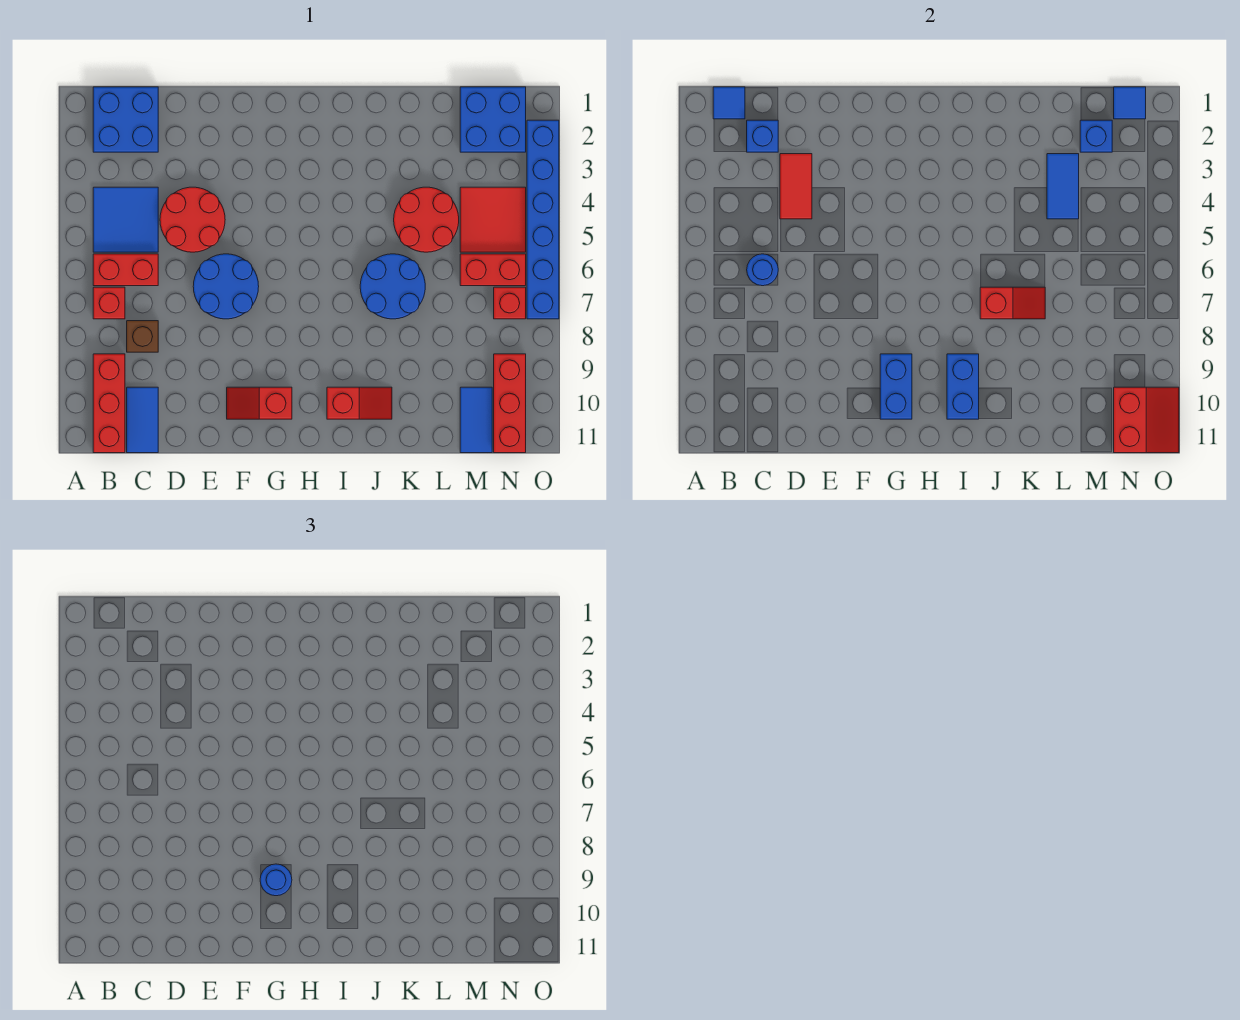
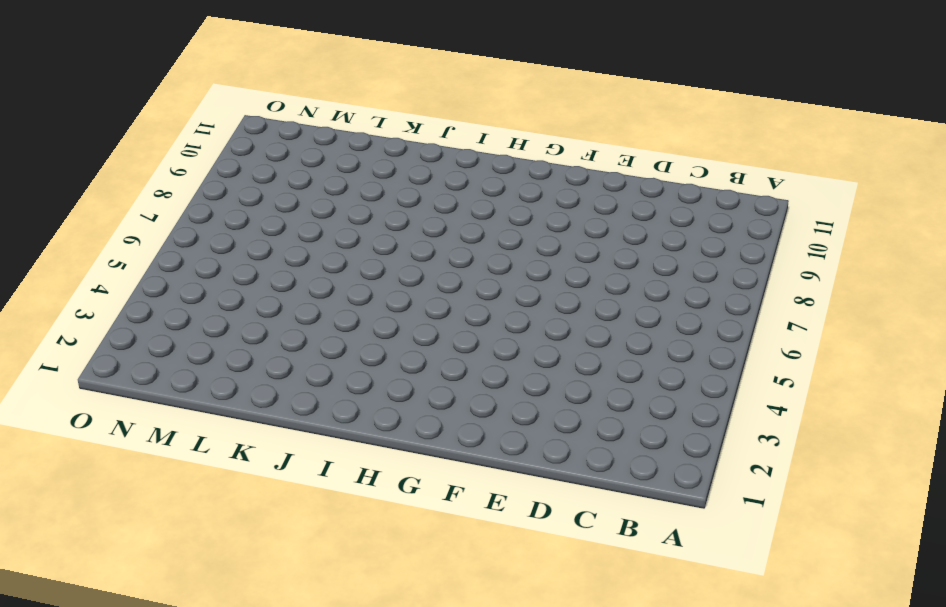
none -> blue brick B1:C2 level 1
none -> blue tile B4:C5 level 1
none -> red brick B6:C6 level 1
none -> red brick B7 level 1

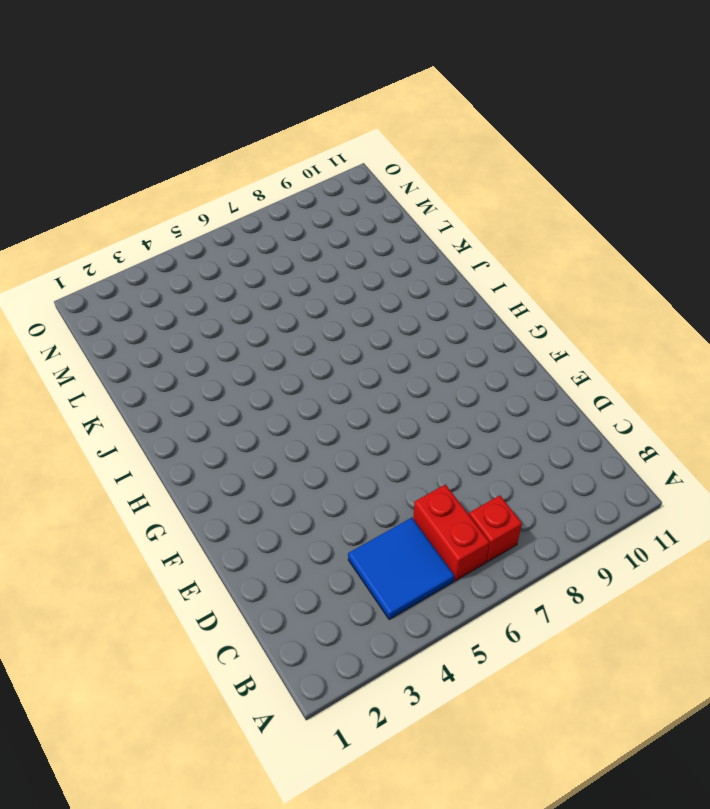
none -> blue brick B1:C2 level 1
none -> red brick B9:B11 level 1
none -> brown brick C8 level 1
none -> blue tile C10:C11 level 1

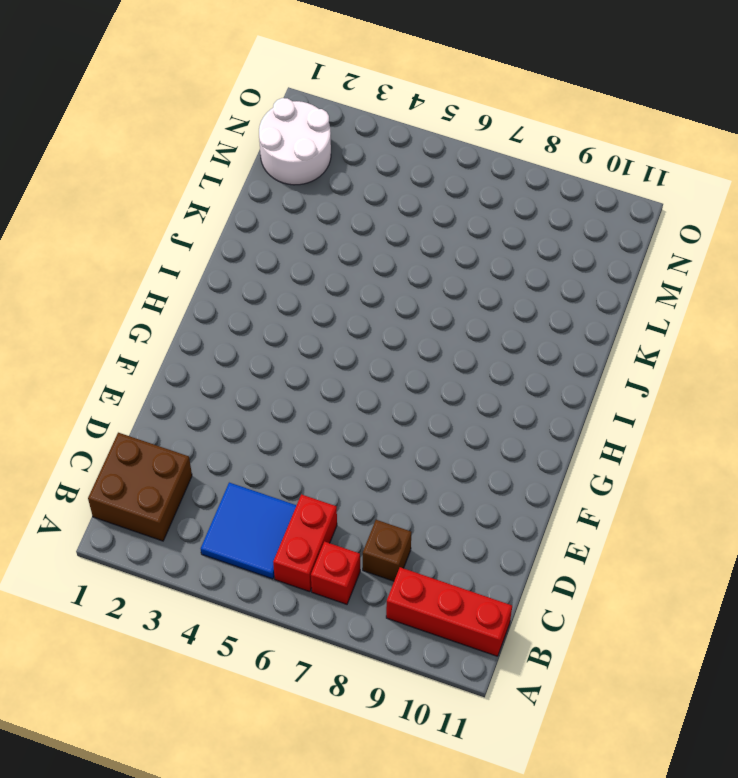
brown brick B1:C2 level 1 -> blue brick B1:C2 level 1
white round brick M1:N2 level 1 -> blue brick M1:N2 level 1
none -> blue tile C10:C11 level 1
none -> red round brick D4:E5 level 1
none -> blue round brick E6:F7 level 1
none -> red slope F10:G10 level 1 top G

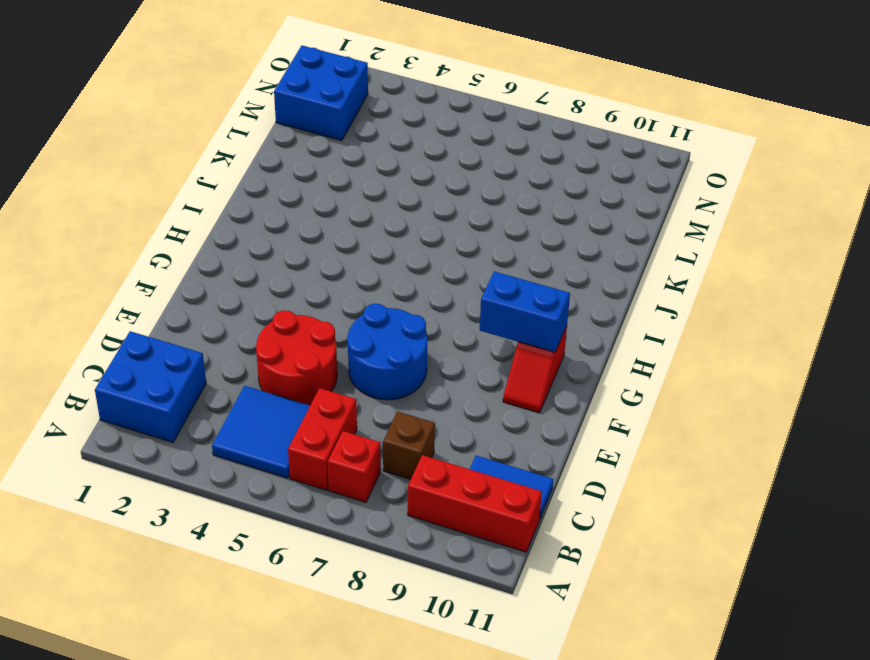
none -> red slope I10:J10 level 1 top I
none -> blue round brick J6:K7 level 1
none -> red round brick K4:L5 level 1
none -> red tile M4:N5 level 1

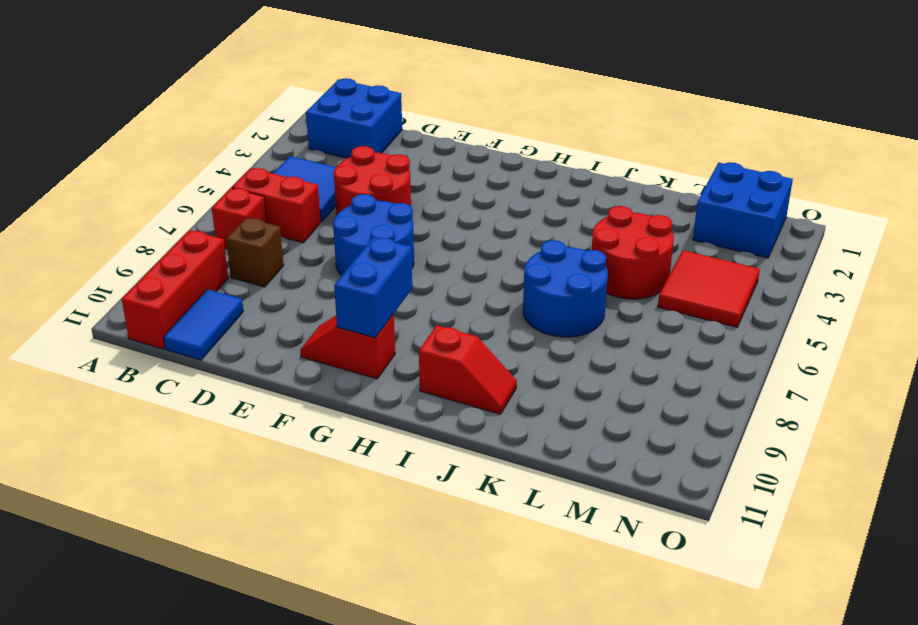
none -> red brick M6:N6 level 1
none -> blue tile M10:M11 level 1
none -> red brick N7 level 1
none -> red brick N9:N11 level 1

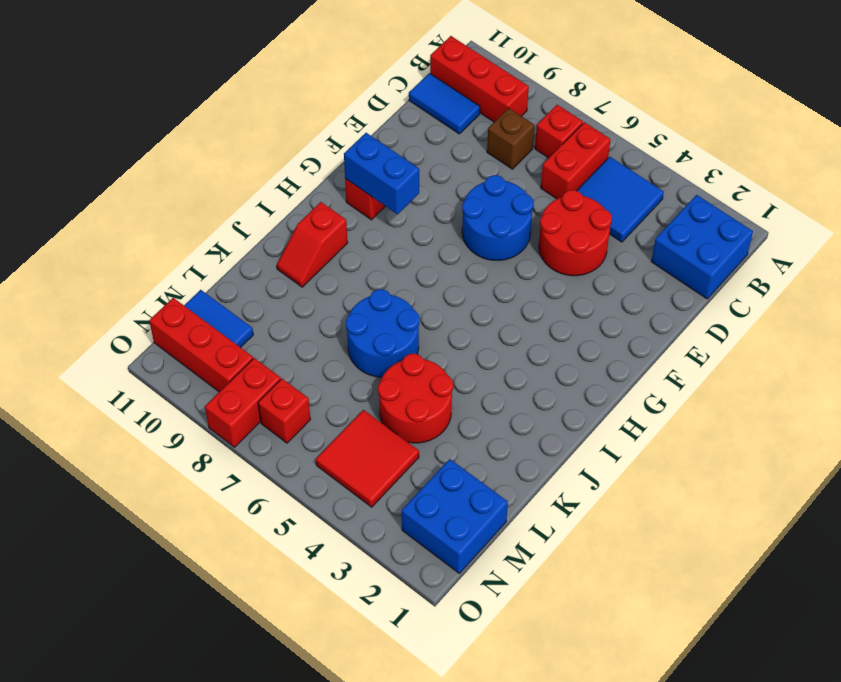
red brick N8:O8 level 1 -> red brick M6:N6 level 1
none -> blue brick O2:O7 level 1
none -> blue tile B1 level 2
none -> blue brick C2 level 2
none -> blue round brick C6 level 2

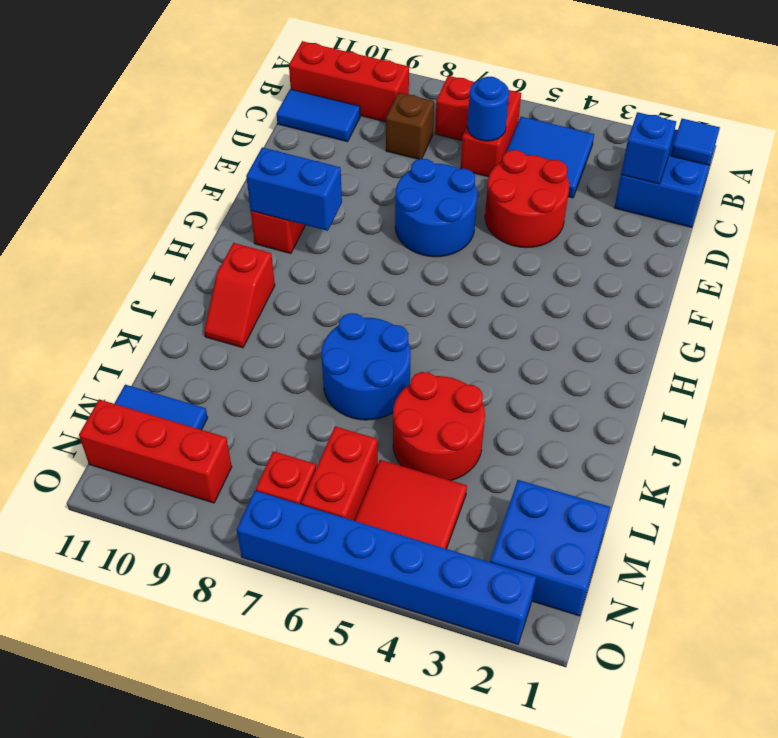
none -> red tile D3:D4 level 2
none -> blue brick I9:I10 level 2
none -> red slope J7:K7 level 2 top J
none -> blue tile L3:L4 level 2

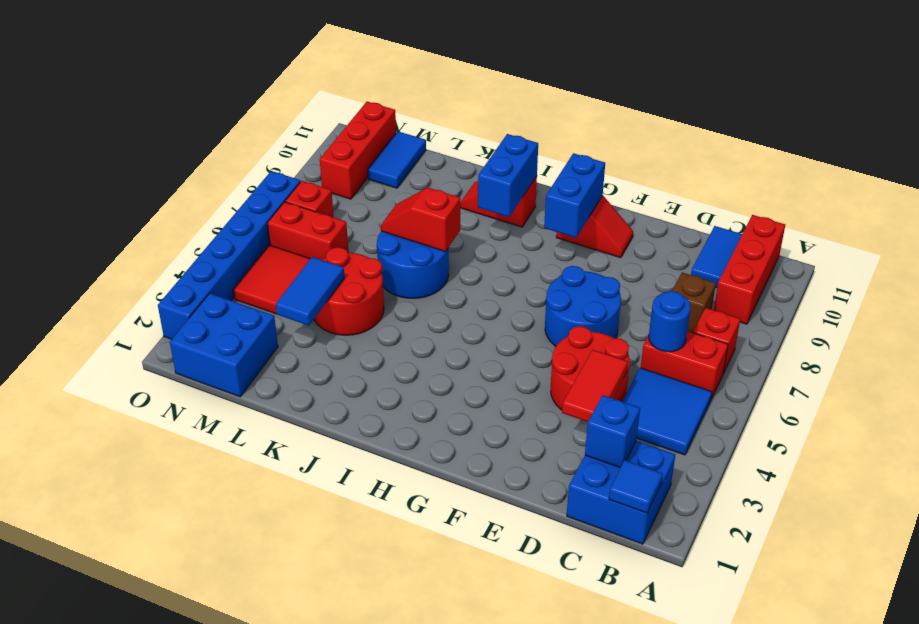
none -> blue brick M2 level 2
none -> blue tile N1 level 2
none -> red slope N10:O11 level 2 top N
none -> blue round brick G9 level 3

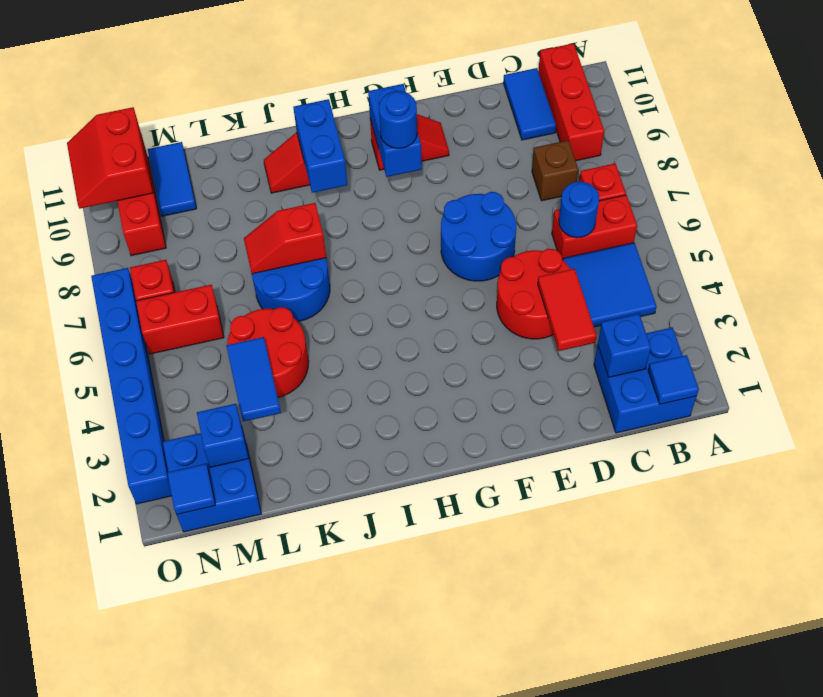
none -> red tile M4:N5 level 1

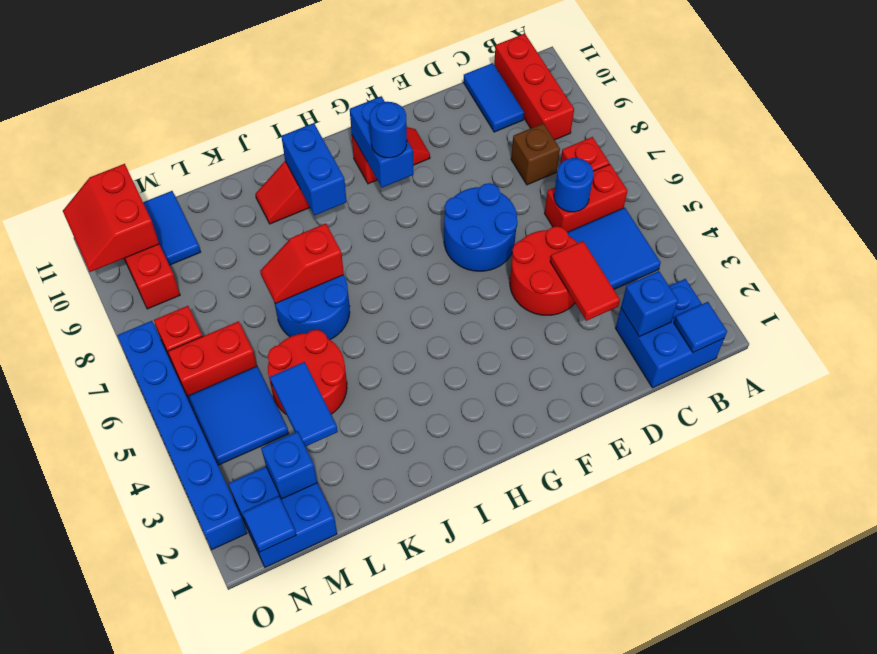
blue tile M4:N5 level 1 -> red tile M4:N5 level 1

